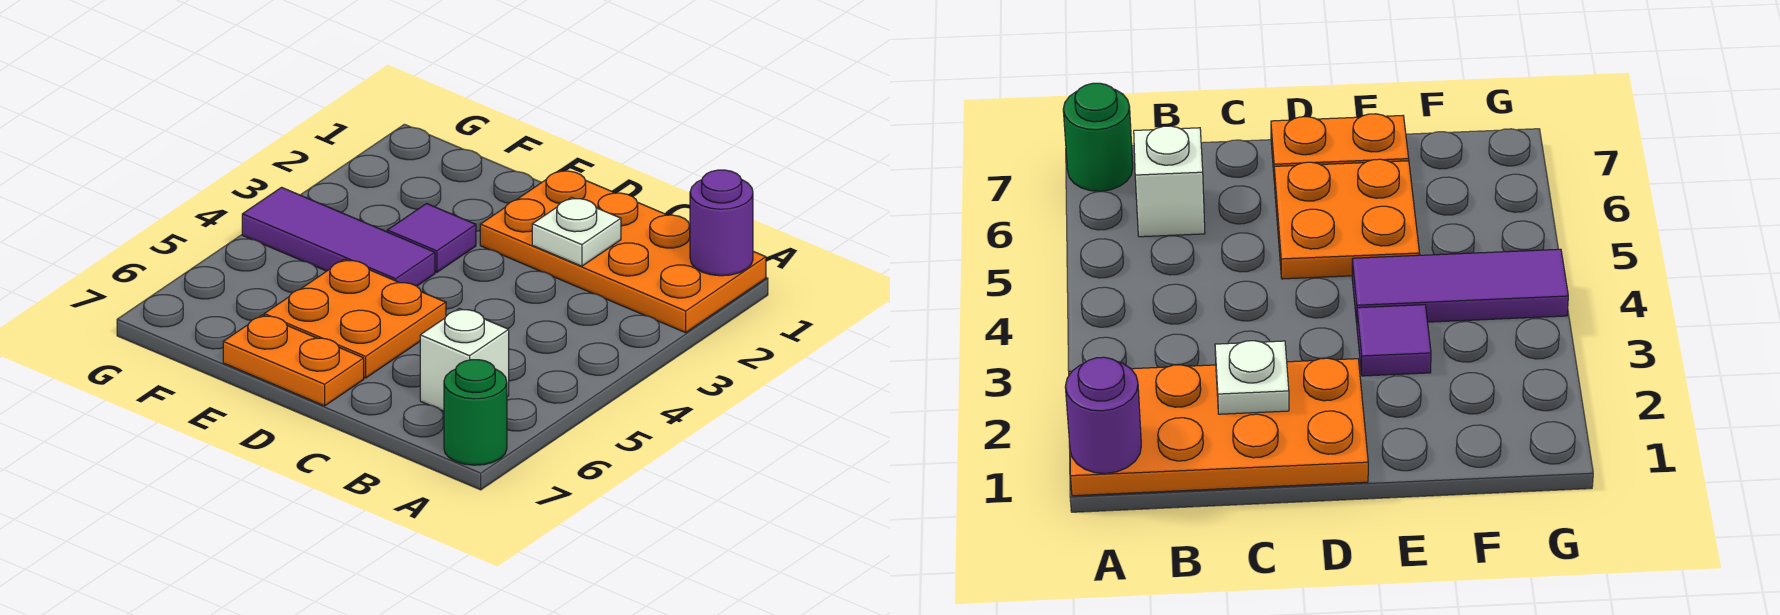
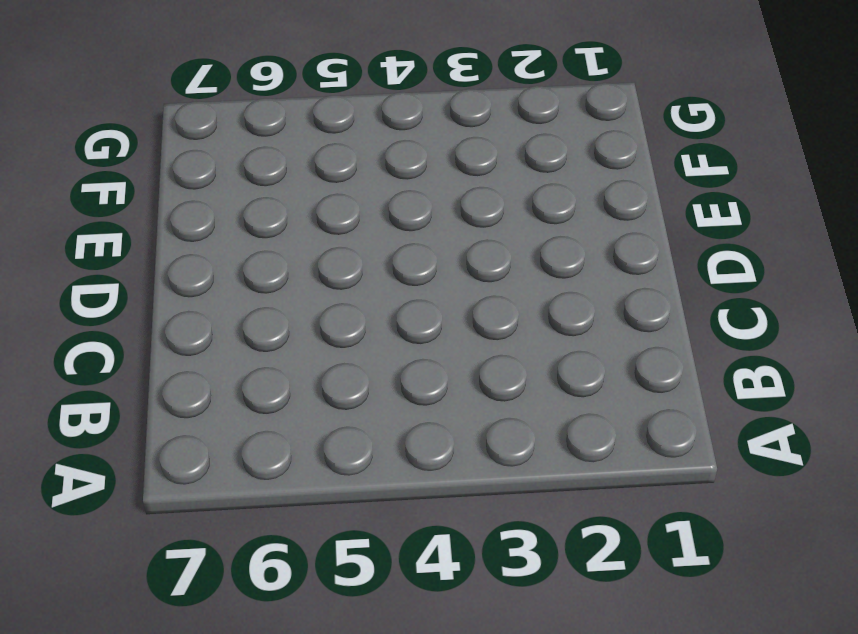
none -> orange plate A1:D2 level 1
none -> green round brick A7 level 1

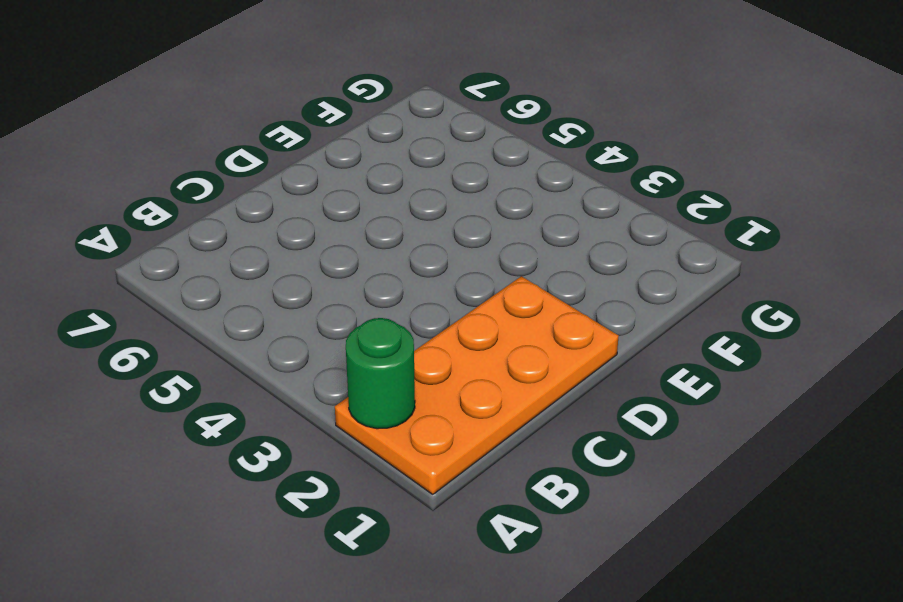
green round brick A2 level 2 -> green round brick A7 level 1
none -> white brick B6 level 1
none -> orange plate D5:E6 level 1

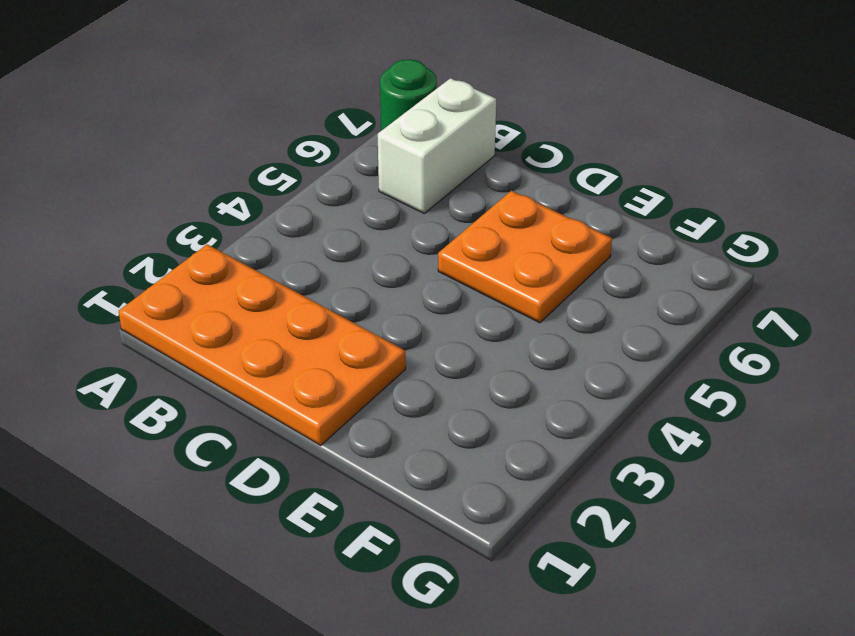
white brick B6:B7 level 1 -> white brick B6 level 1
none -> orange plate D7:E7 level 1
none -> purple tile E3 level 1

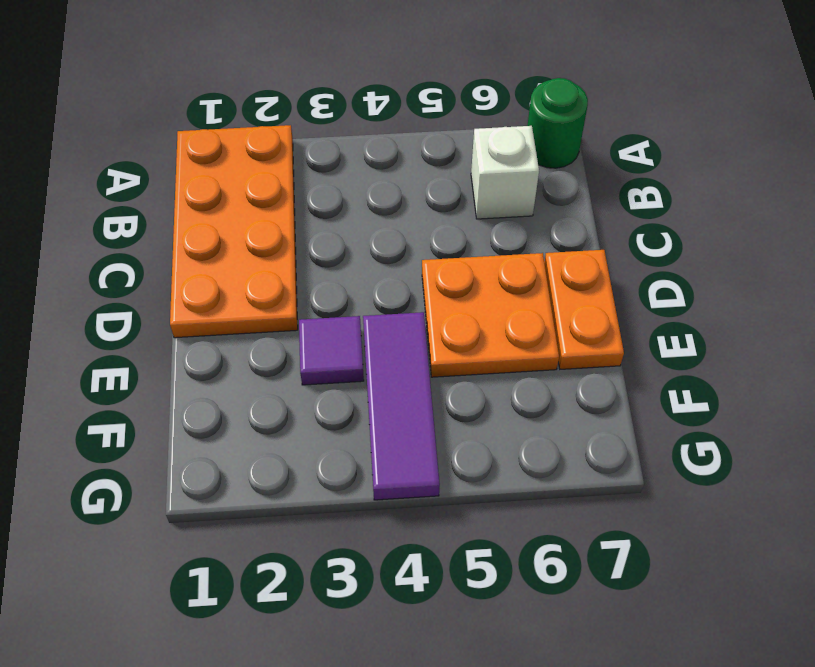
none -> purple round brick A1 level 2
none -> white plate C2 level 2

